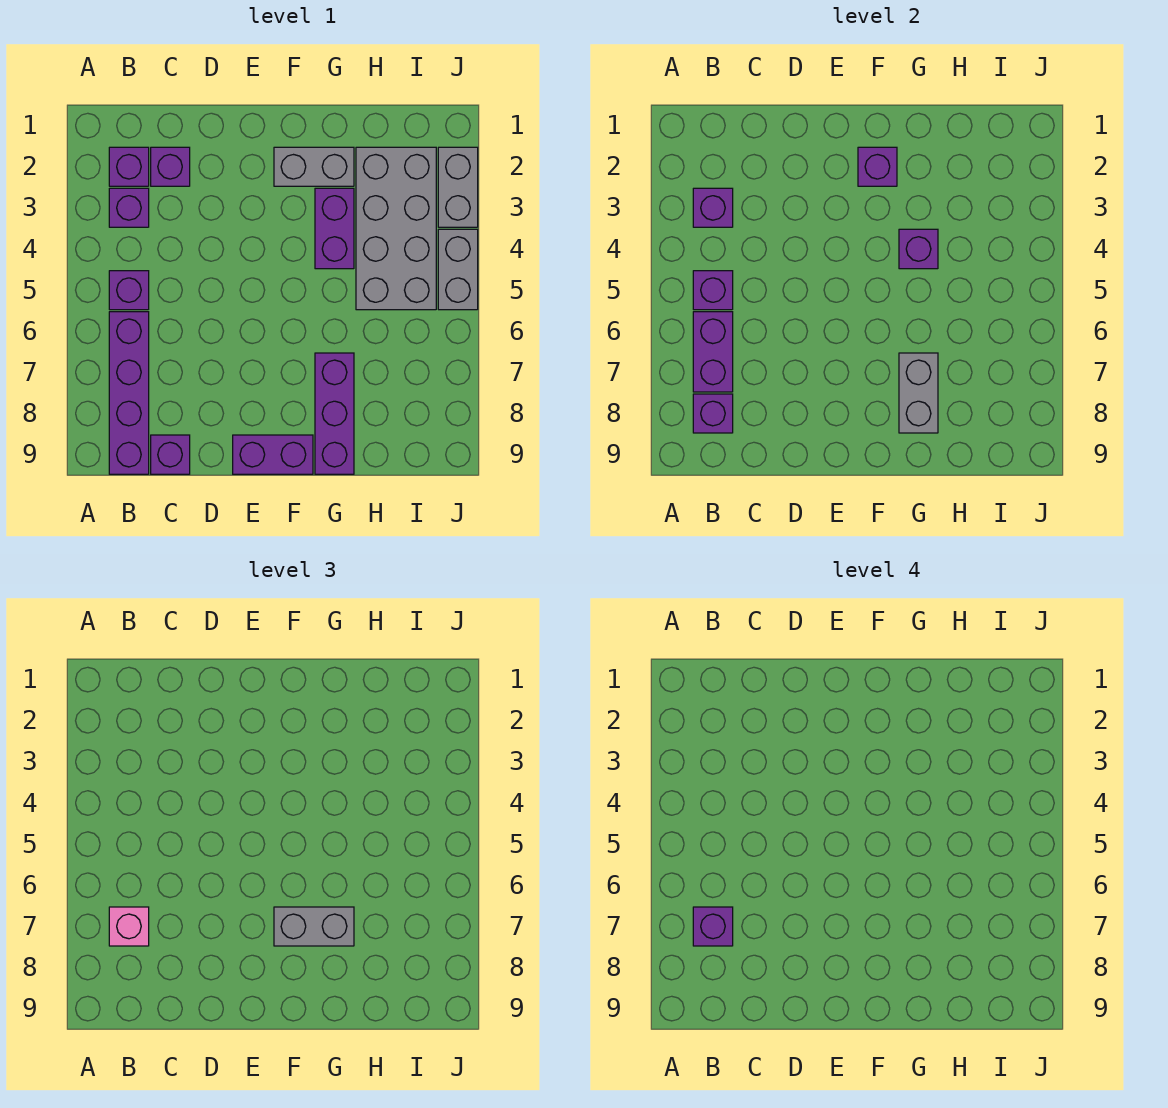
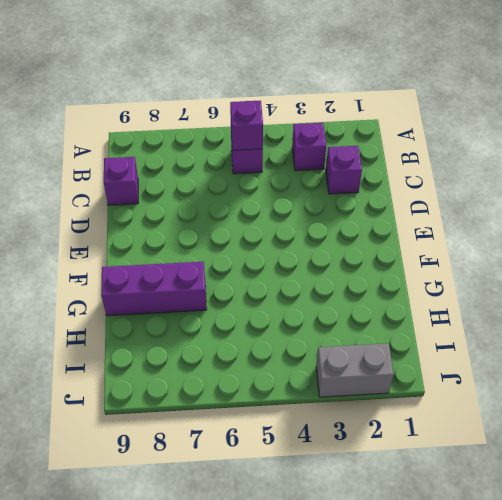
none -> purple brick B2 level 1
none -> purple brick B6:B9 level 1
none -> purple brick E9:F9 level 1

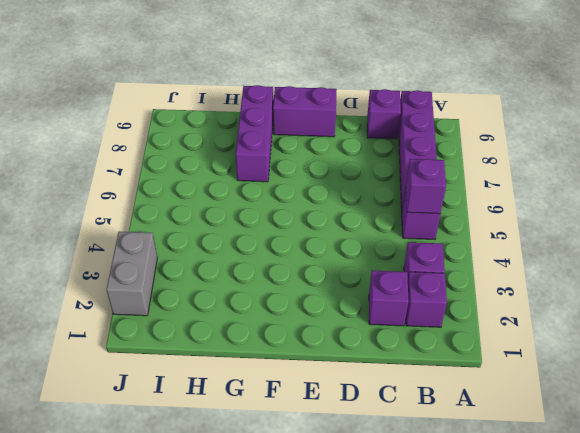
none -> grey brick F2:G2 level 1
none -> purple brick G3:G4 level 1
none -> grey brick H2:I5 level 1

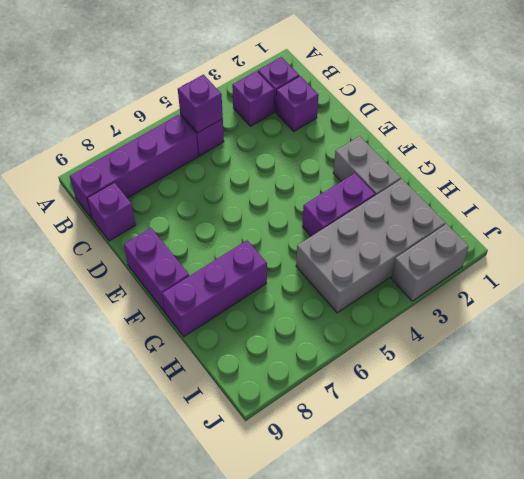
none -> grey brick J4:J5 level 1
none -> purple brick B3 level 2
none -> purple brick B6:B7 level 2

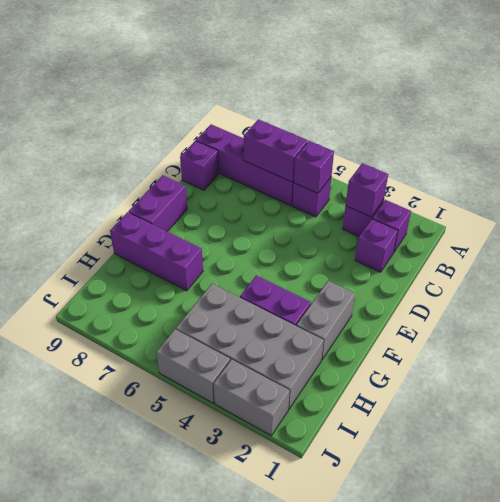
none -> purple brick B8 level 2
none -> purple brick F2 level 2
none -> purple brick G4 level 2

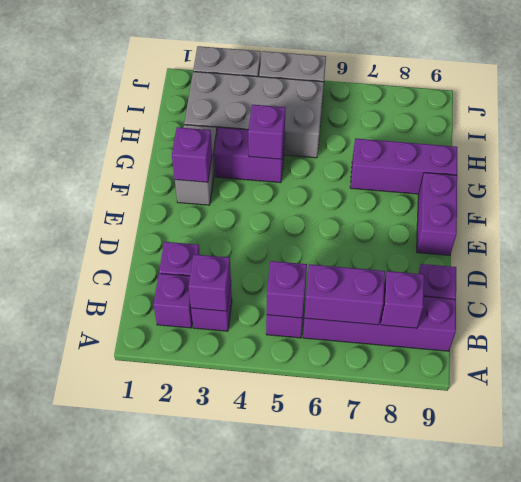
none -> grey brick G7:G8 level 2
none -> pink brick B7 level 3
none -> grey brick F7:G7 level 3

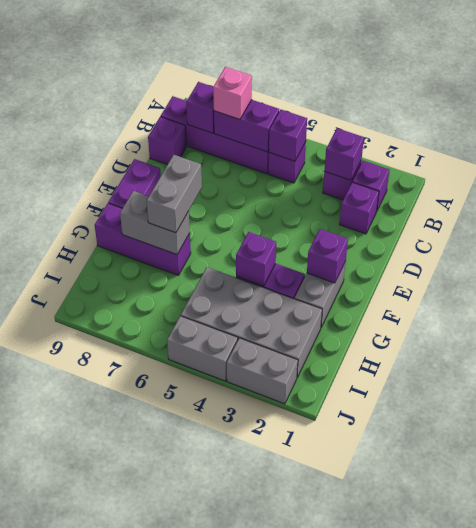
none -> purple brick B7 level 4

